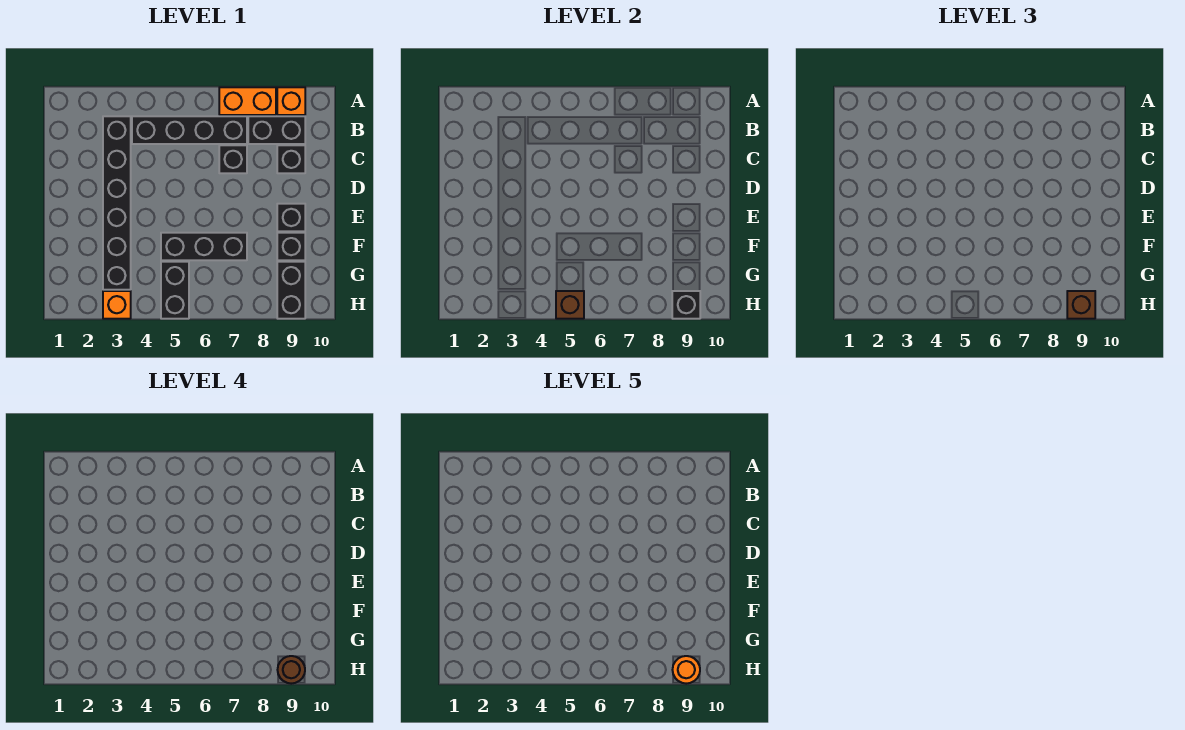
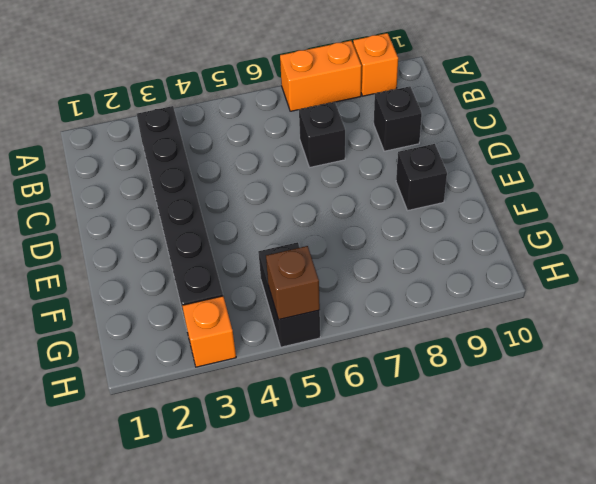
none -> black brick B4:B7 level 1
none -> black brick B8:B9 level 1
none -> black brick F5:F7 level 1

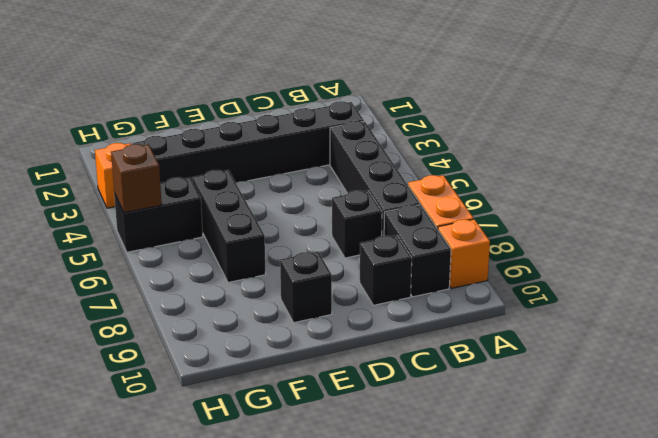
none -> black brick F9 level 1
none -> black brick G9:H9 level 1
none -> black brick H9 level 2

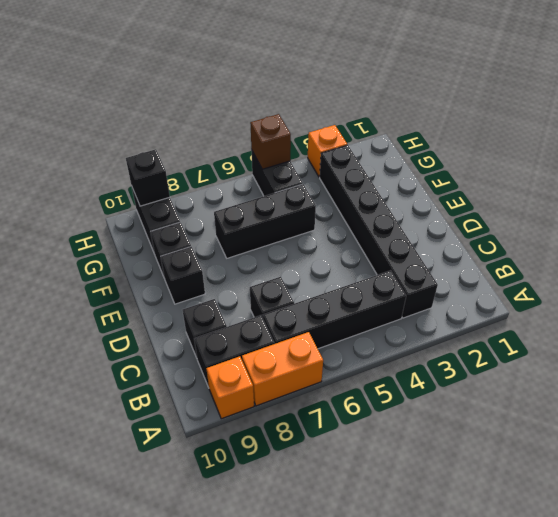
none -> brown brick H9 level 3
none -> brown round brick H9 level 4
none -> orange round brick H9 level 5

